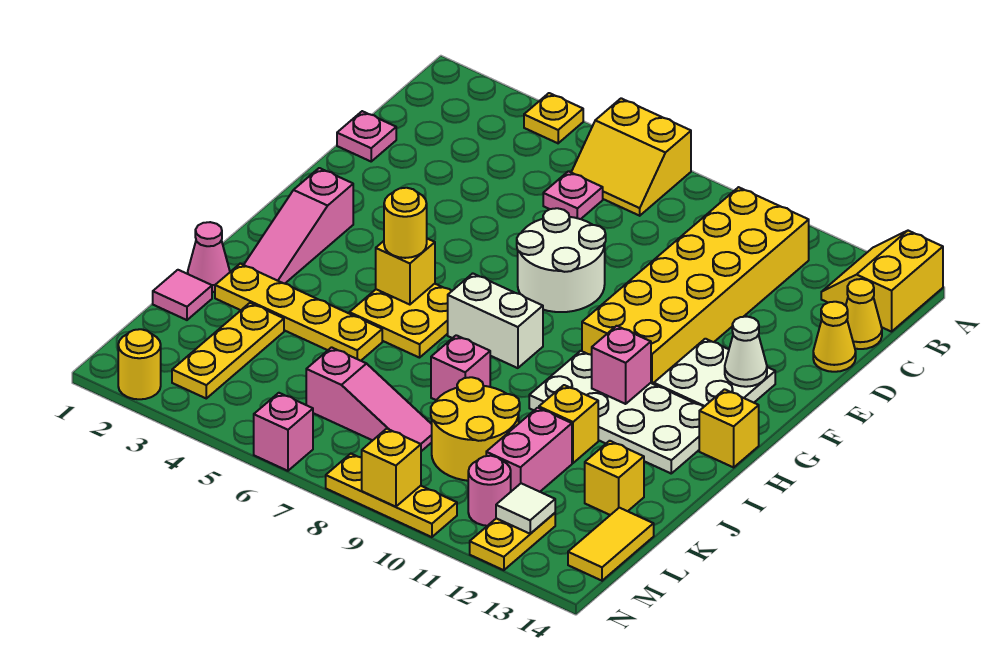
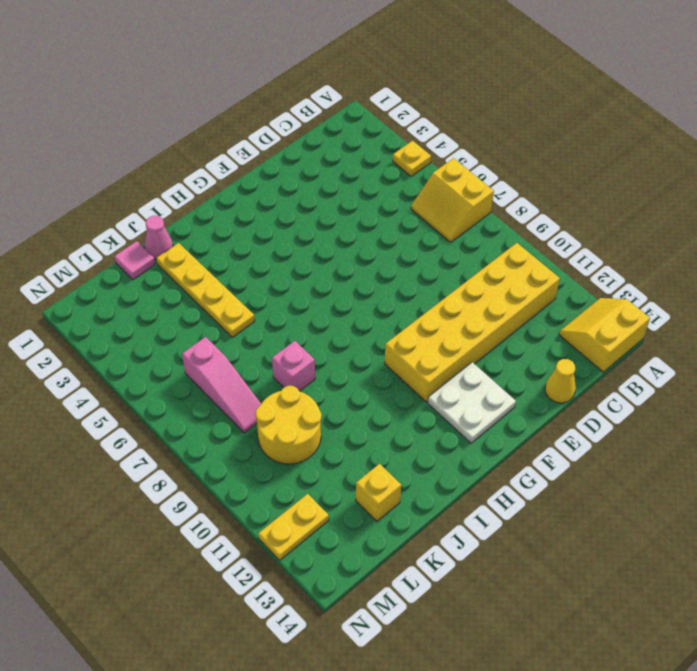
none -> pink plate C6 level 1
none -> yellow cone C14 level 1
none -> pink plate D1 level 1
none -> white round brick E7:F8 level 1

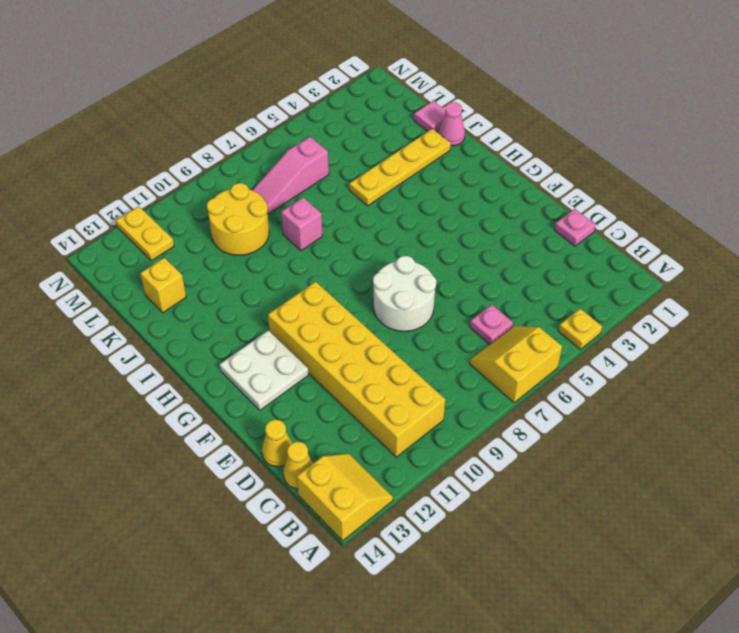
none -> pink slope G2:I2 level 1 top G
none -> yellow plate H5:I6 level 1
none -> white brick H7:H8 level 1
none -> white plate H10:I13 level 1

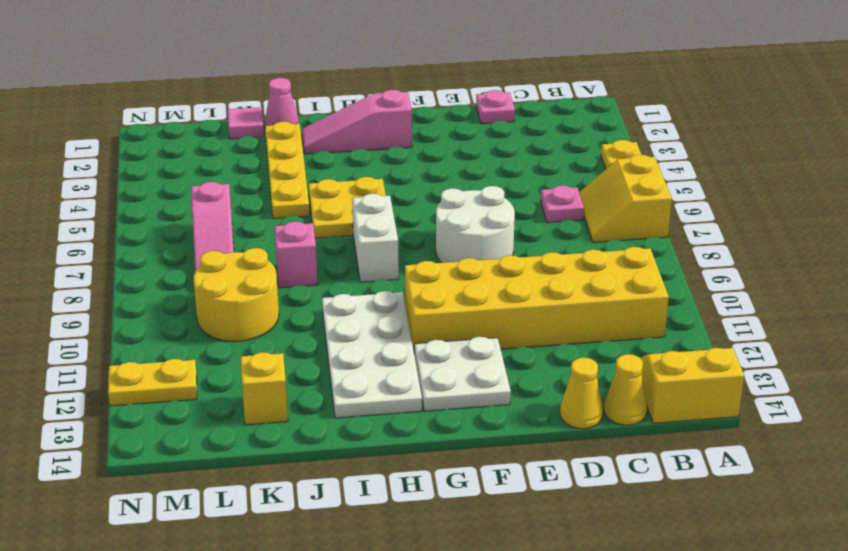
none -> yellow brick H14 level 1
none -> yellow brick J11 level 1
none -> yellow plate K3:M3 level 1
none -> pink brick K11:L11 level 1

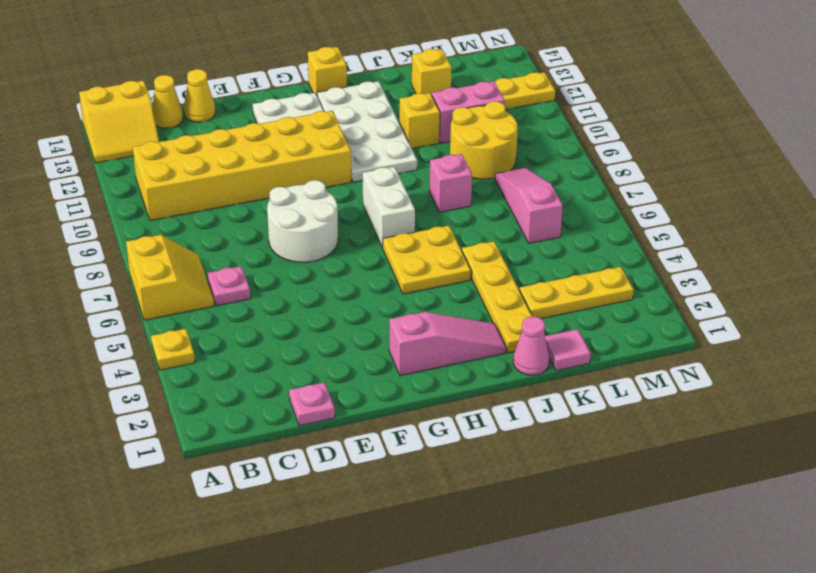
none -> yellow tile L14:M14 level 1
none -> pink round brick M11 level 1
none -> yellow round brick N2 level 1
none -> pink brick N6 level 1

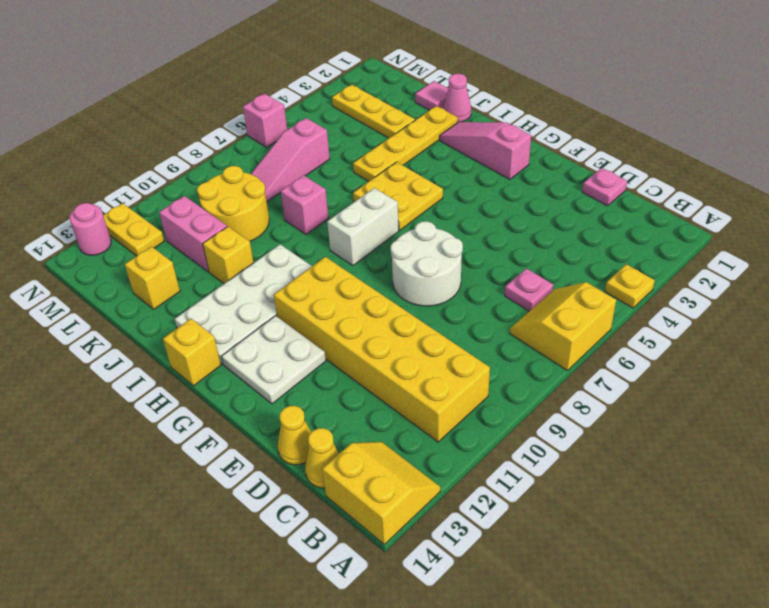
pink round brick N13 level 1 -> pink round brick M11 level 1
none -> yellow tile L14:M14 level 1
none -> yellow round brick N2 level 1
none -> yellow plate N8:N10 level 1
none -> white cone F13 level 2

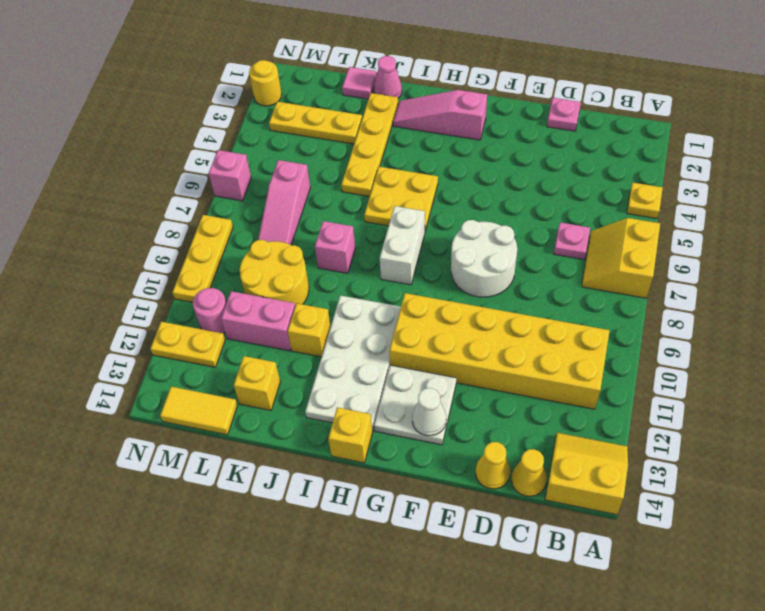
none -> yellow brick H5 level 2
none -> pink brick H11 level 2
none -> white tile M12 level 2
none -> yellow brick N9 level 2

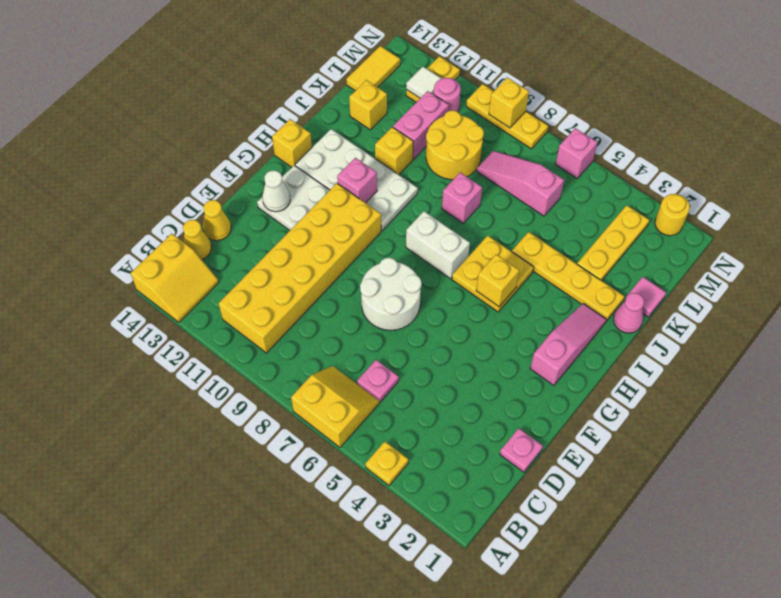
none -> yellow round brick H5 level 3

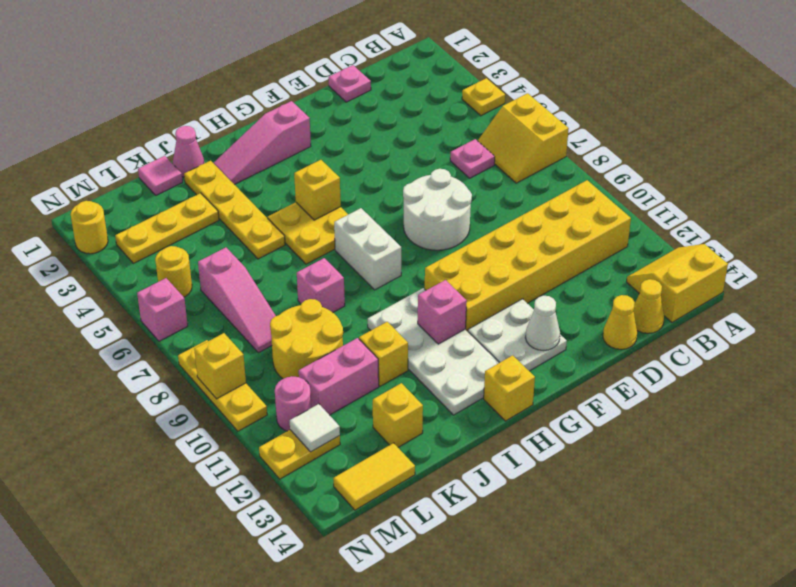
yellow round brick M5 level 1 -> yellow round brick H5 level 3

